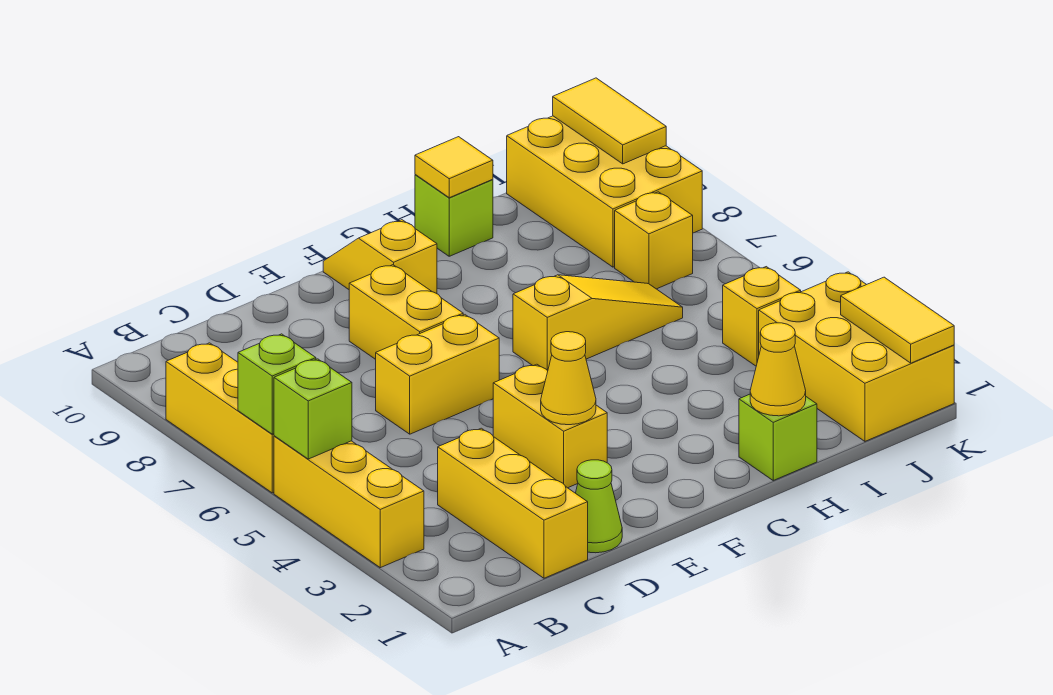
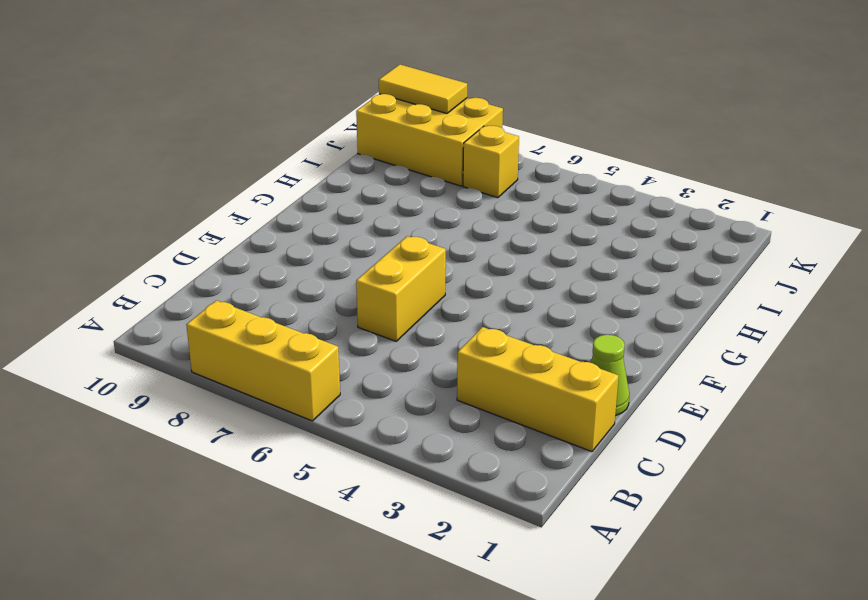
none -> yellow brick A3:A5 level 1
none -> yellow brick E3:E4 level 1
none -> yellow brick E7:E8 level 1

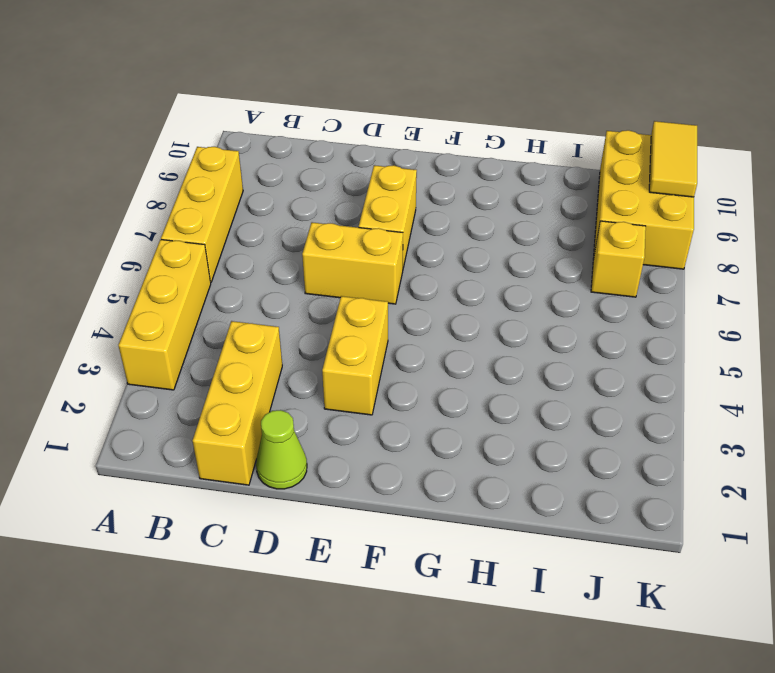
none -> yellow slope F9:F10 level 1 top 9
none -> yellow slope G6:I6 level 1 top G
none -> lime brick H1 level 1

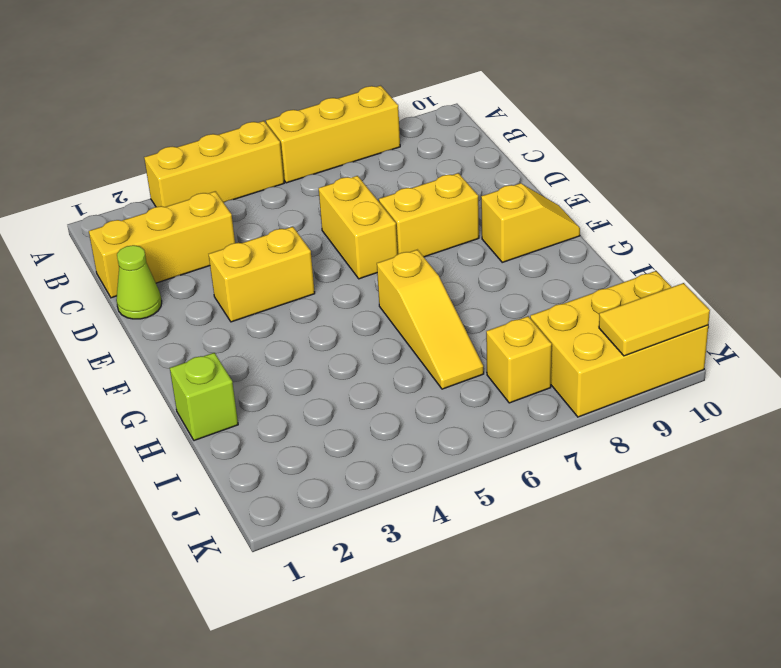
none -> lime brick H10 level 1
none -> yellow brick J1:K3 level 1
none -> yellow brick J4 level 1

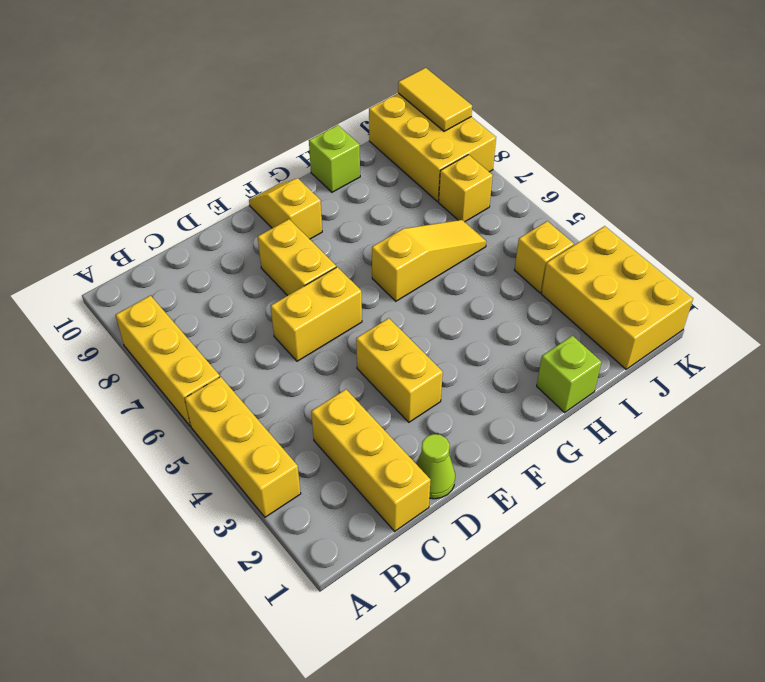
none -> lime brick A5 level 2
none -> lime brick A6 level 2
none -> yellow cone E3 level 2

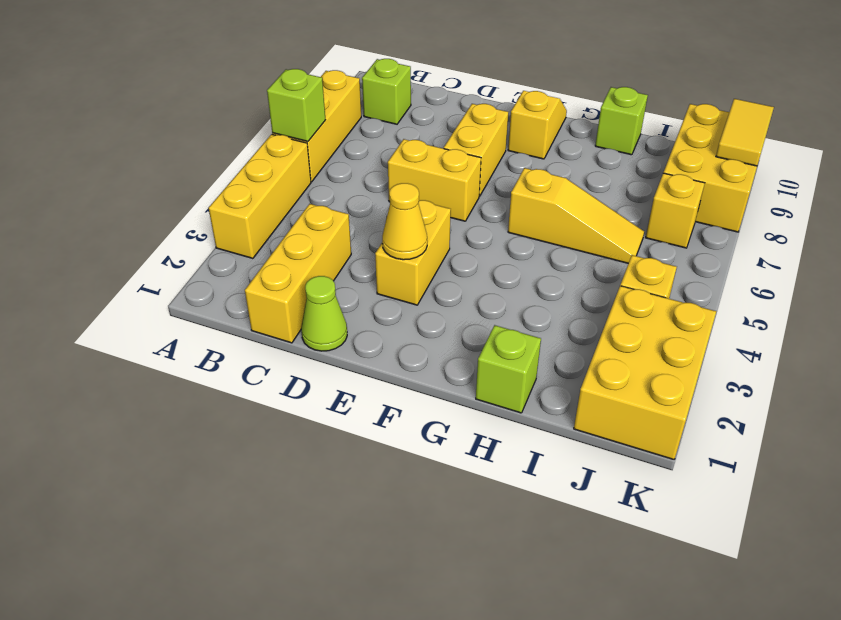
lime brick B9 level 1 -> lime brick A5 level 2
none -> yellow cone H1 level 2
none -> yellow tile H10 level 2
none -> yellow tile K1:K2 level 2

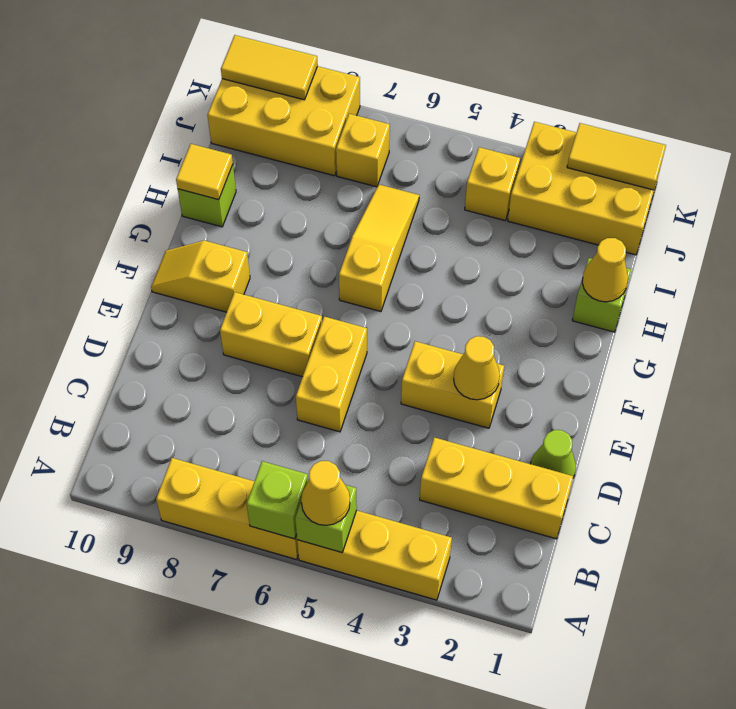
yellow cone A5 level 3 -> none

